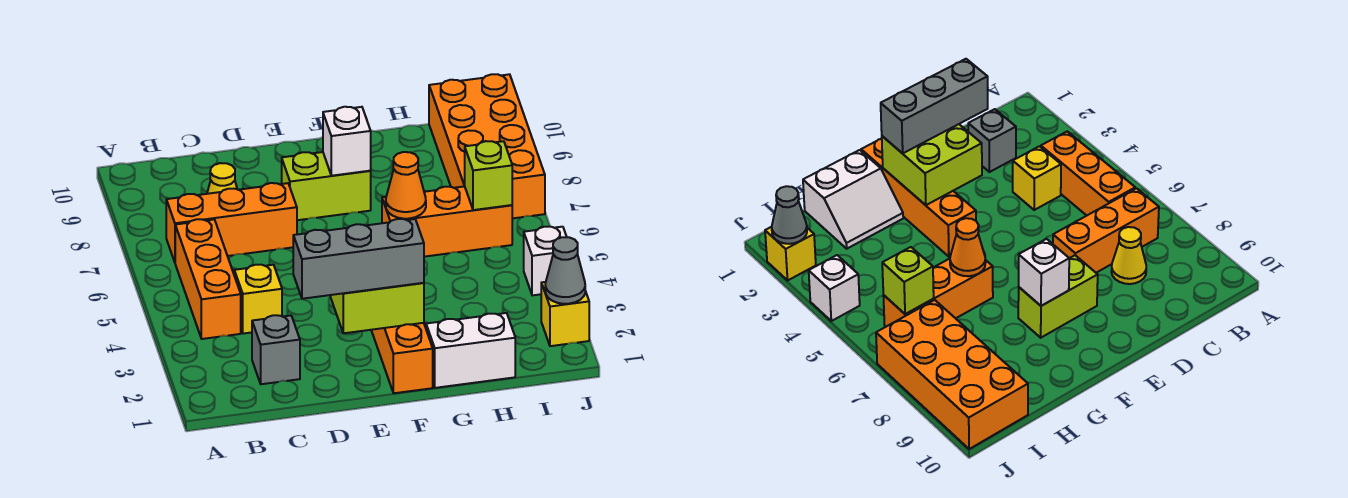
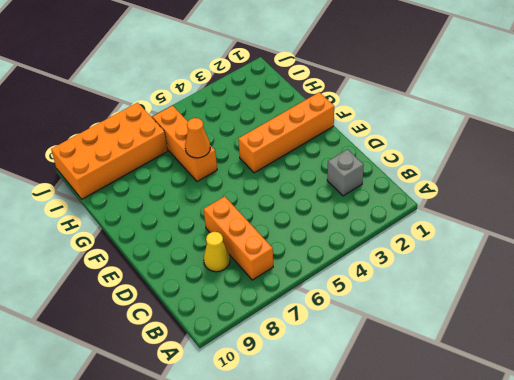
none -> orange brick B4:B6 level 1
none -> yellow brick C4 level 1
none -> lime brick E8:F8 level 1

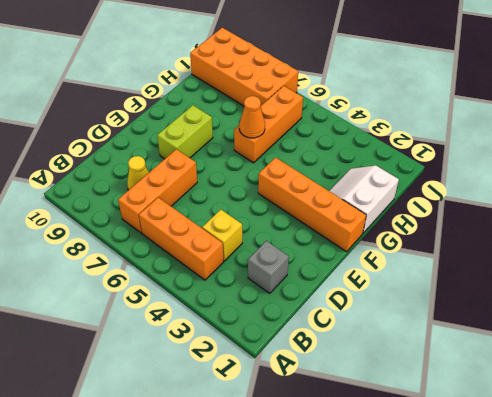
none -> yellow brick J2 level 1
none -> white brick J4 level 1
none -> lime brick E2:F3 level 2

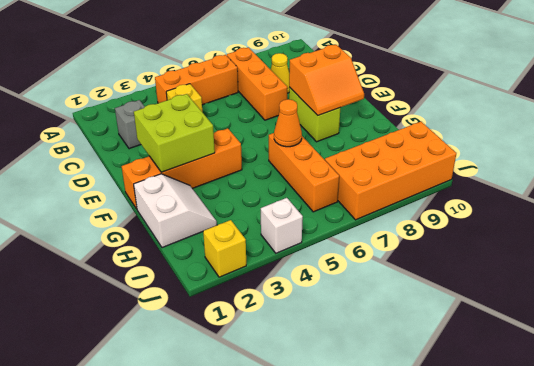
orange slope E8:F9 level 2 top E -> white brick F8 level 2
none -> lime brick I6 level 2
none -> grey cone J2 level 2
none -> grey brick D2:F2 level 3

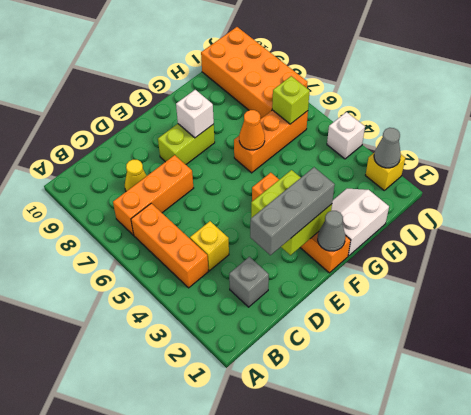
grey cone F1 level 2 -> none

